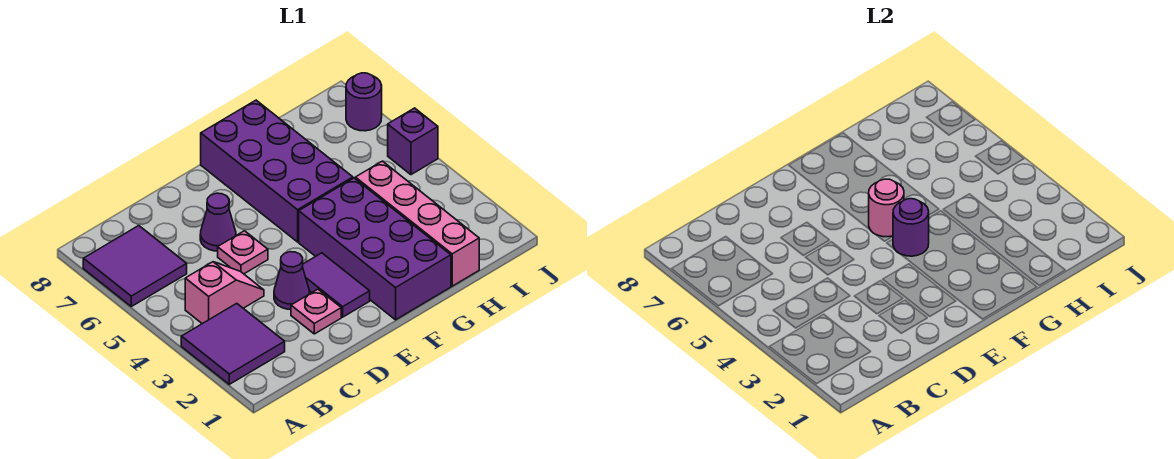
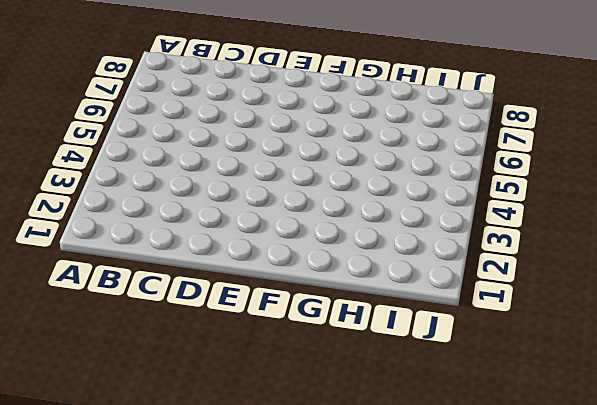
none -> purple tile A2:B3 level 1
none -> purple tile A6:B7 level 1
none -> pink slope B4:C4 level 1 top B

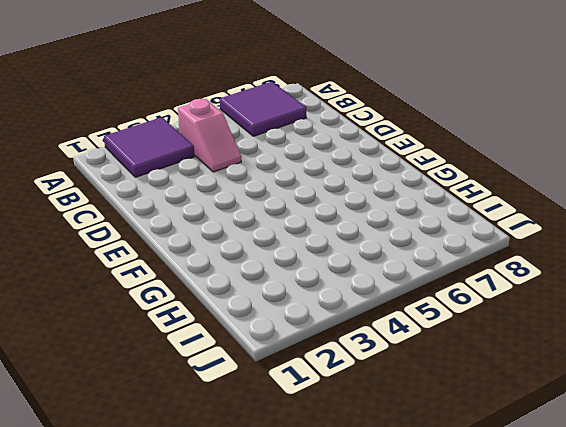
none -> pink plate D2 level 1
none -> purple cone D3 level 1
none -> pink plate D5 level 1

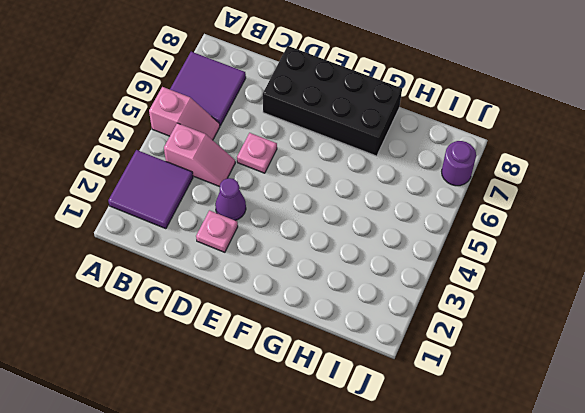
pink slope A5:B5 level 1 top A -> none
black brick D7:G8 level 1 -> purple brick F5:G8 level 1
none -> purple cone D6 level 1
none -> purple tile E2:E3 level 1
none -> purple brick F1:G4 level 1

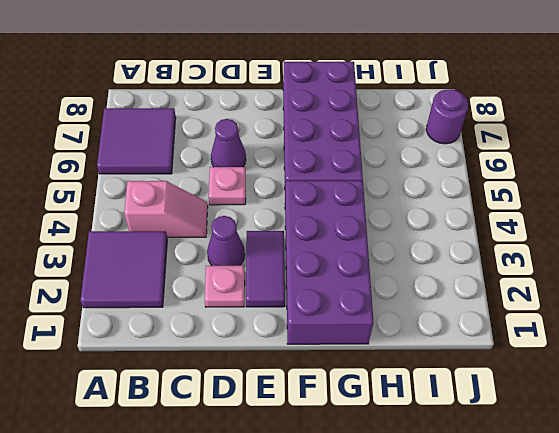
none -> pink brick H1:H4 level 1
none -> purple brick J5 level 1
none -> purple round brick F4 level 2

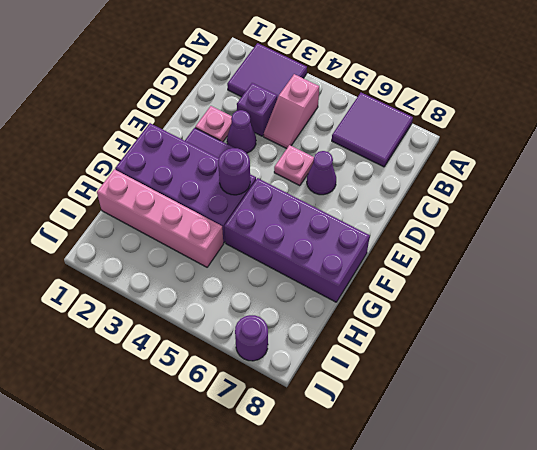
purple brick C3 level 1 -> purple brick J5 level 1
none -> pink round brick F5 level 2

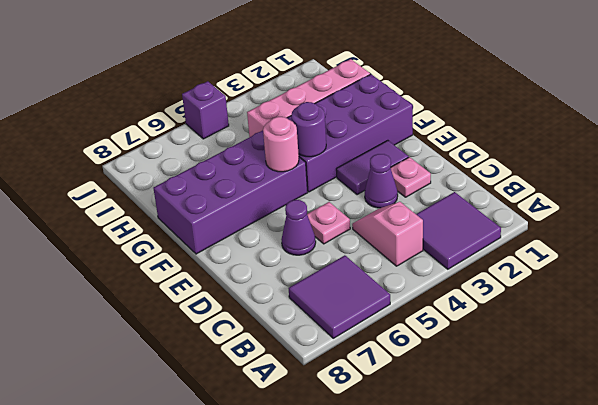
none -> purple round brick J7 level 1

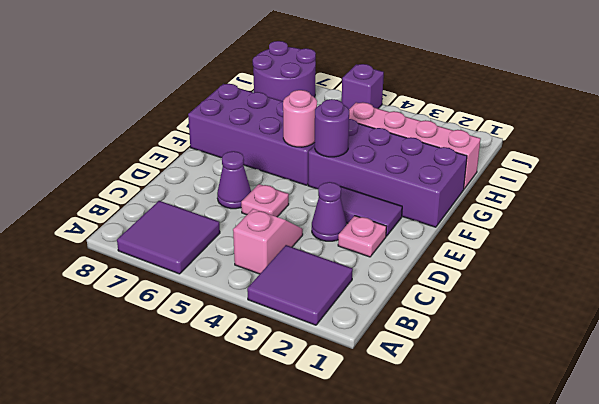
purple round brick I7:J8 level 1 -> purple round brick J7 level 1

